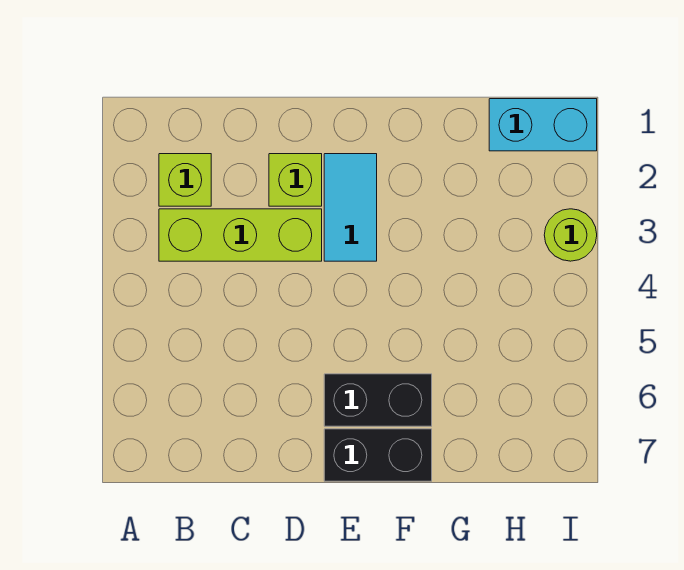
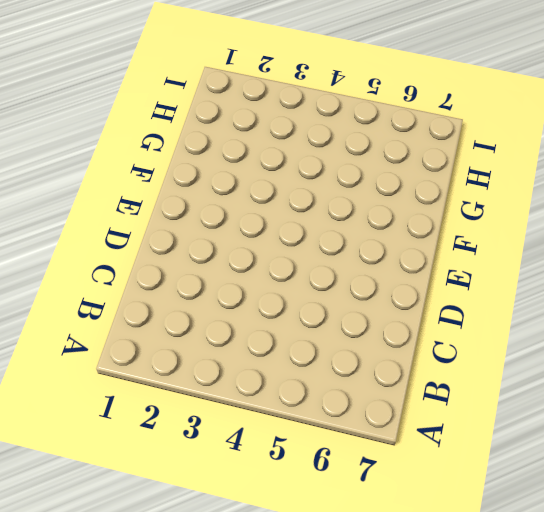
none -> lime brick B2 level 1
none -> lime brick B3:D3 level 1

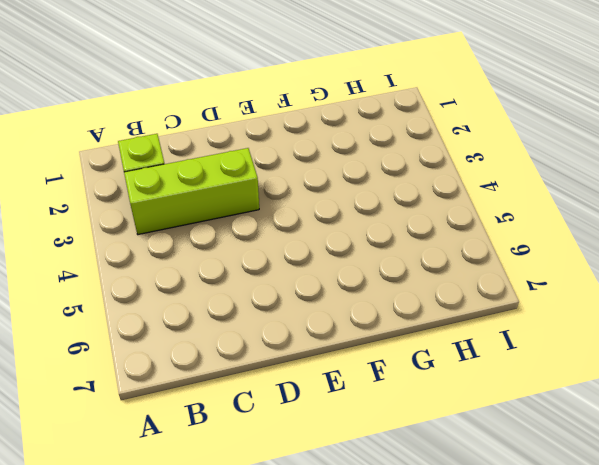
none -> lime brick D2 level 1
none -> cyan tile E2:E3 level 1

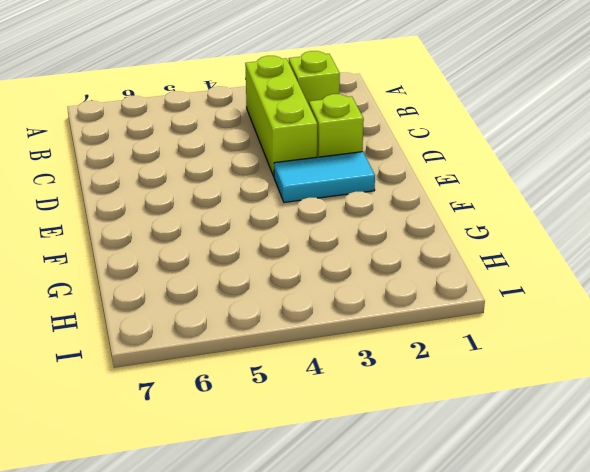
none -> black brick E6:F6 level 1
none -> black brick E7:F7 level 1

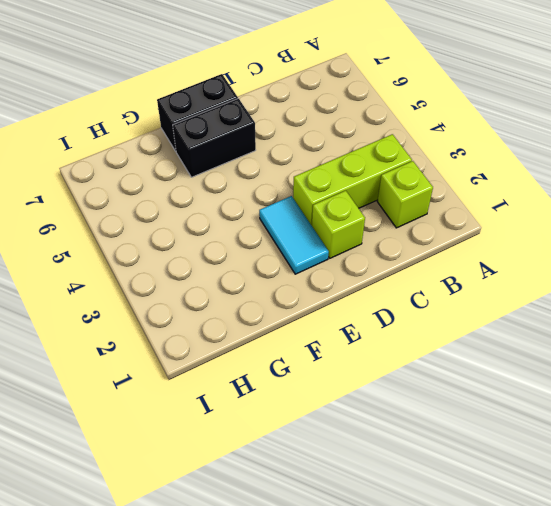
none -> cyan brick H1:I1 level 1
none -> lime round brick I3 level 1

